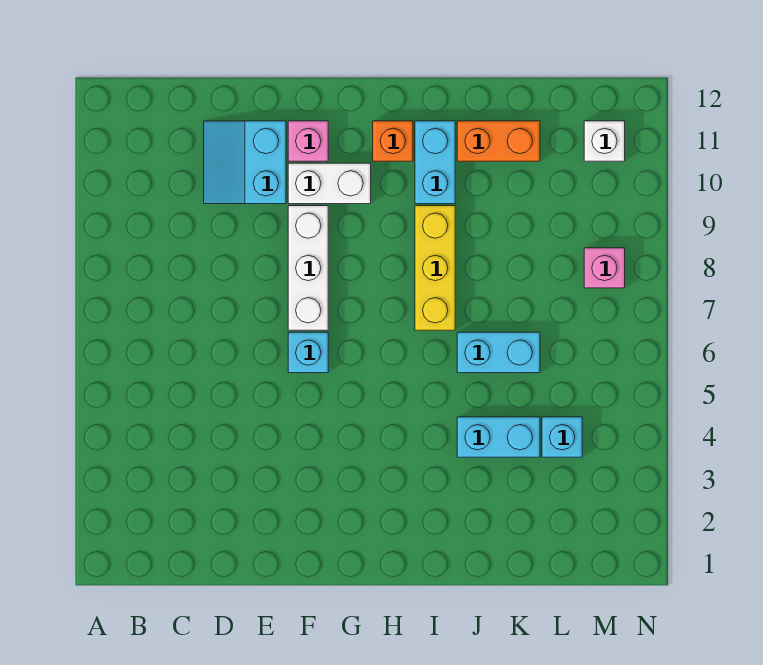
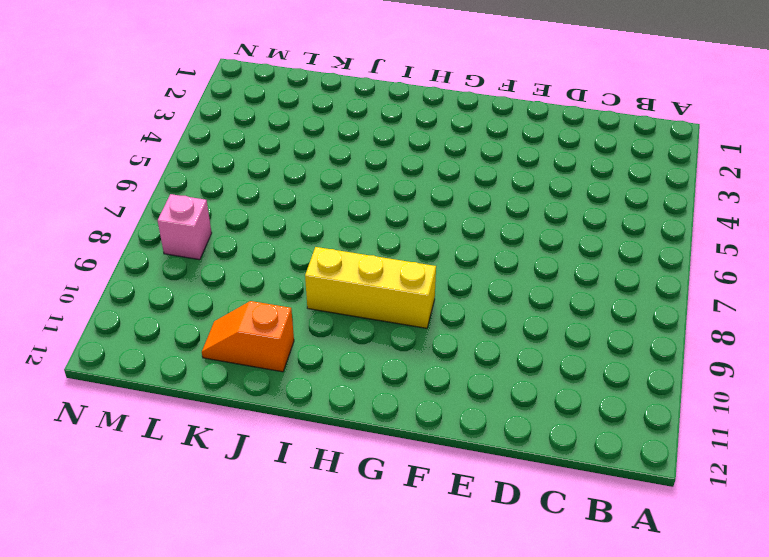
yellow brick G9:I9 level 1 -> yellow brick I7:I9 level 1
orange slope J11:K11 level 1 top J -> orange brick J11:K11 level 1
none -> cyan slope D10:E11 level 1 top E
none -> cyan brick F6 level 1
none -> white brick F7:F9 level 1

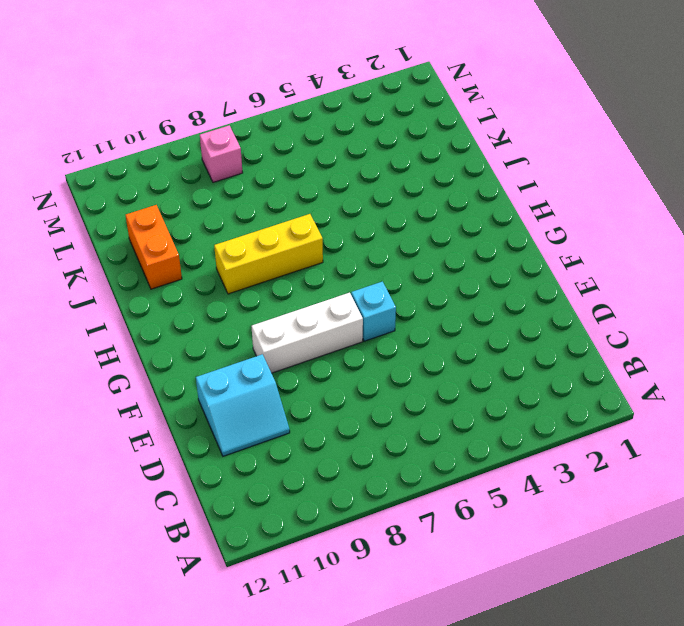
none -> white brick F10:G10 level 1
none -> pink brick F11 level 1
none -> orange brick H11 level 1

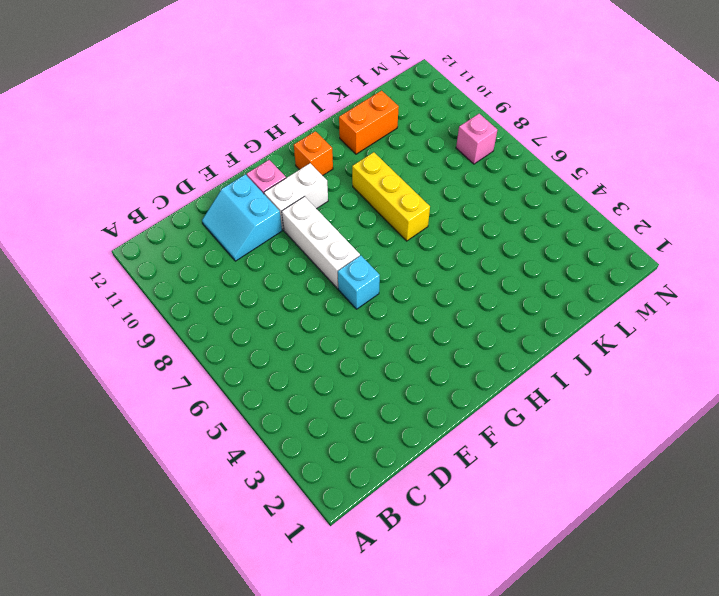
none -> cyan brick I10:I11 level 1
none -> cyan brick J4:K4 level 1
none -> cyan brick J6:K6 level 1

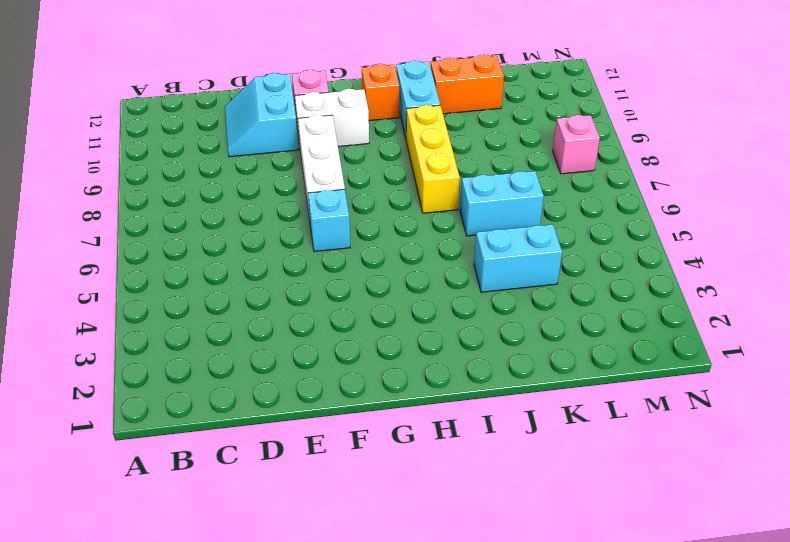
none -> cyan brick L4 level 1
none -> white brick M11 level 1

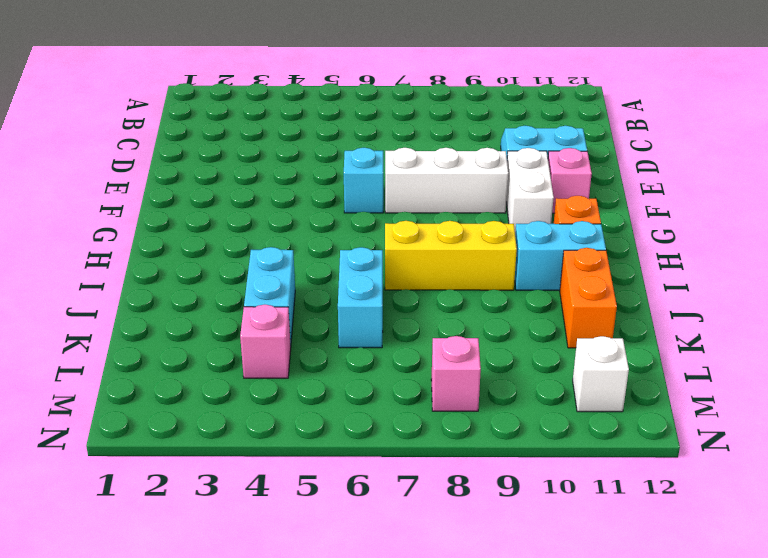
pink brick L4 level 1 -> cyan brick L4 level 1

